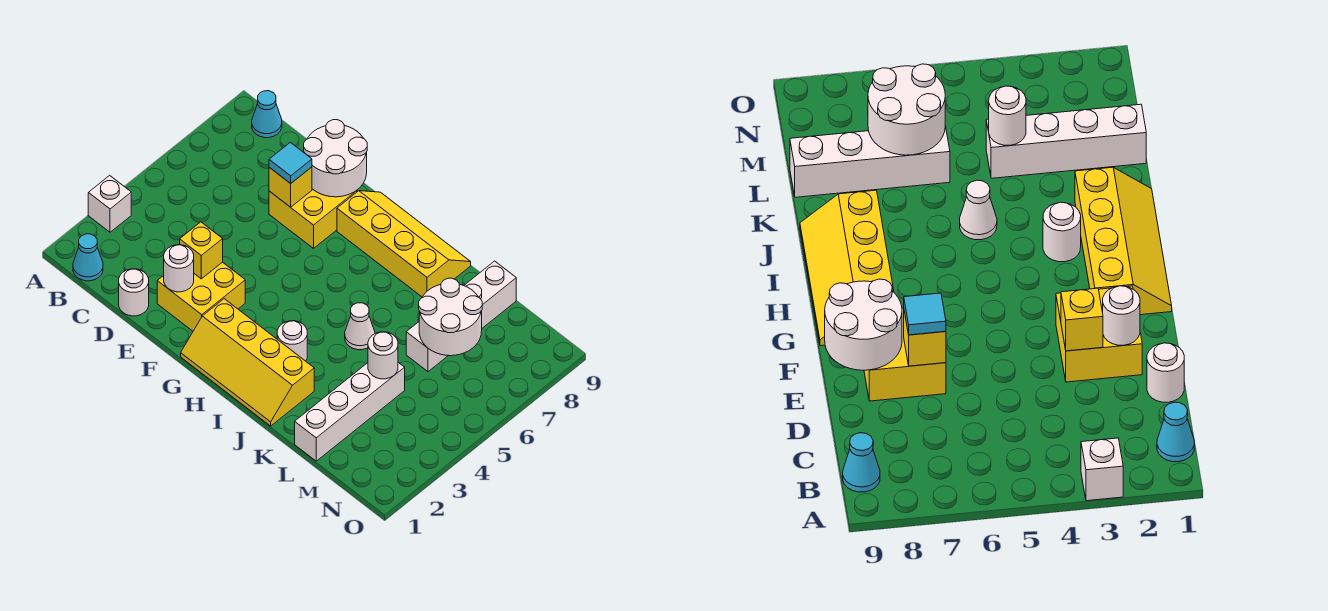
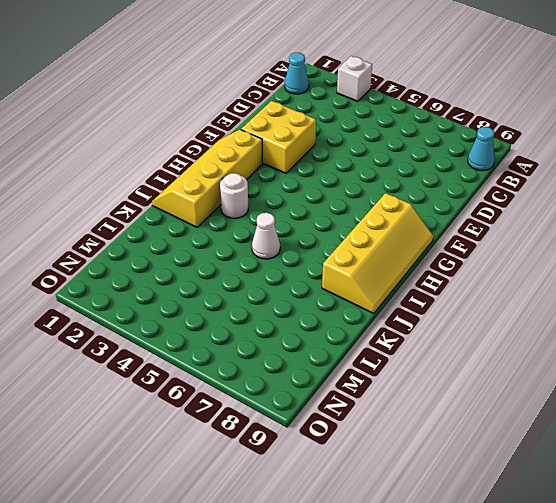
none -> white round brick D1 level 1
none -> yellow brick E7:F8 level 1
none -> white brick L1:L4 level 1

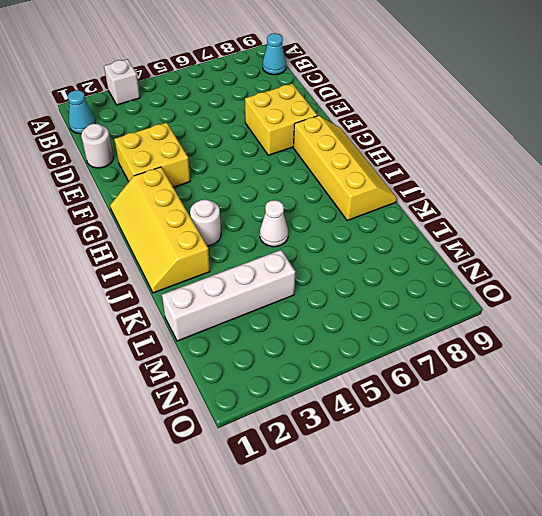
none -> white brick L6:L9 level 1
none -> white round brick E2 level 2
none -> yellow brick E3 level 2

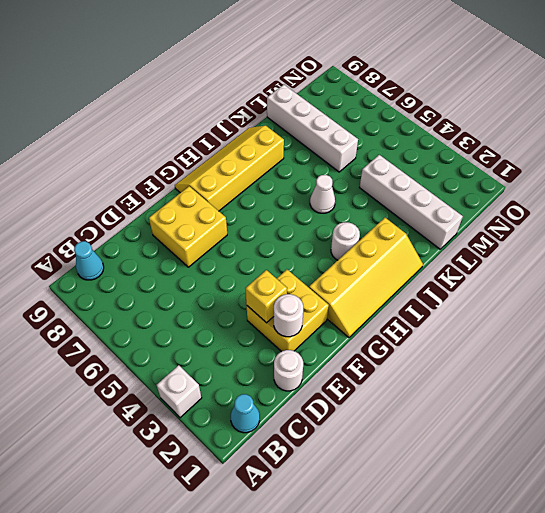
none -> yellow brick E7 level 2
none -> white round brick E8:F9 level 2
none -> white round brick L4 level 2

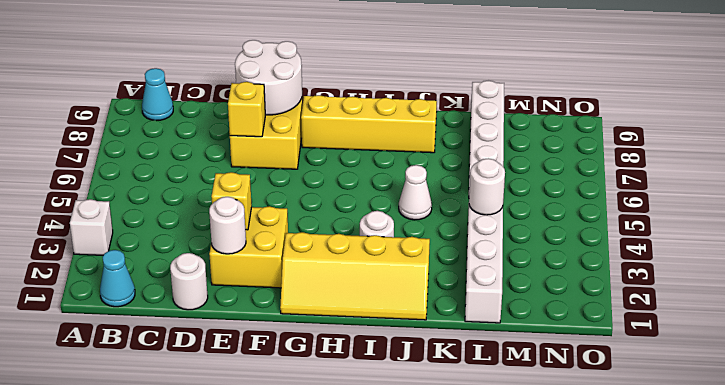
none -> white round brick L6:M7 level 2
none -> cyan tile E7 level 3

